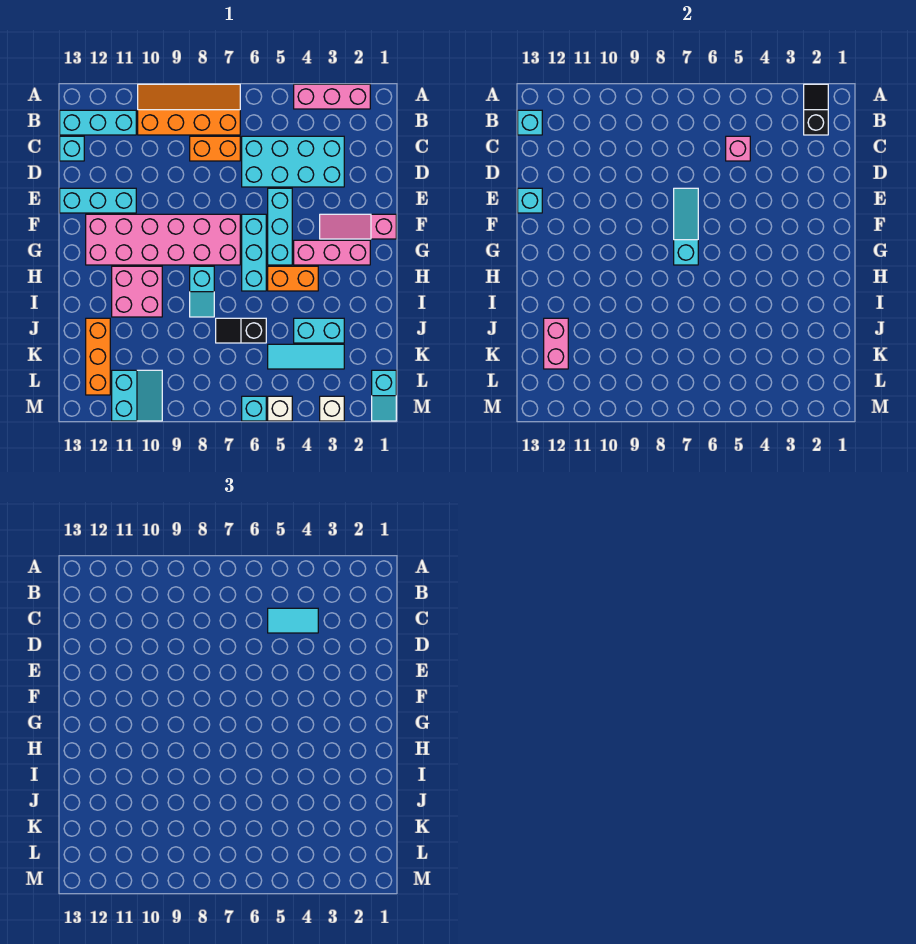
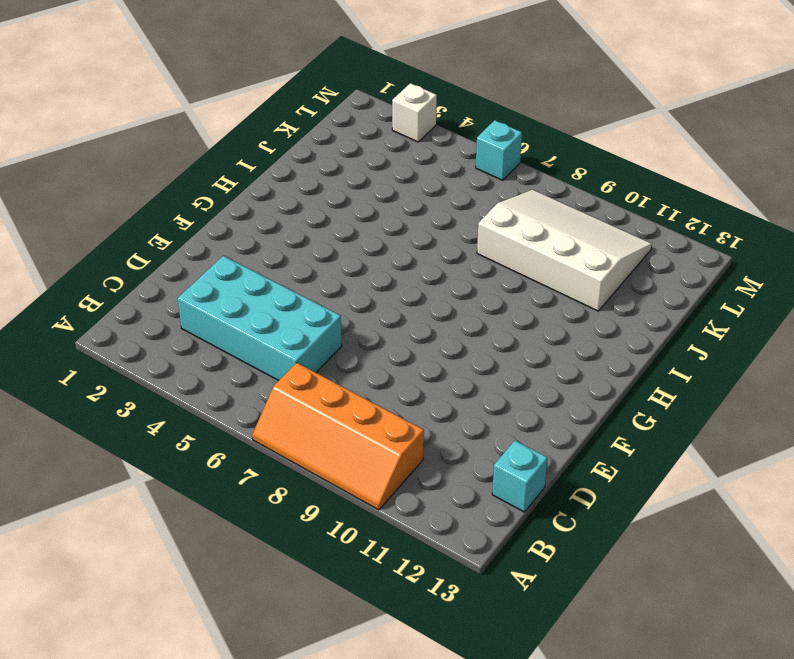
white slope J8:L11 level 1 top J -> cyan slope L10:M11 level 1 top 11
none -> pink brick A2:A4 level 1
none -> cyan brick B11:B13 level 1
none -> orange brick C7:C8 level 1
none -> cyan brick E5:G5 level 1

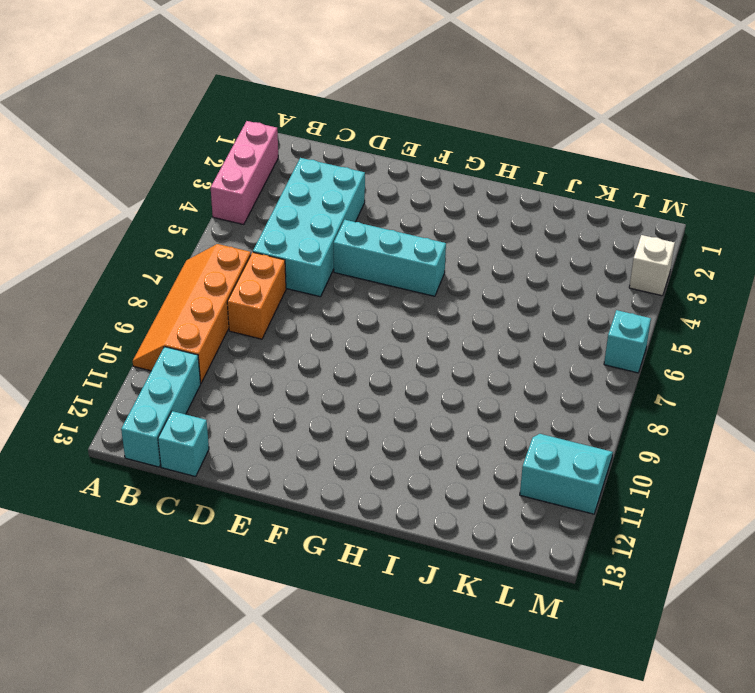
none -> cyan brick E11:E13 level 1
none -> pink slope F1:F3 level 1 top 1
none -> cyan brick F6:H6 level 1
none -> pink brick F7:G12 level 1

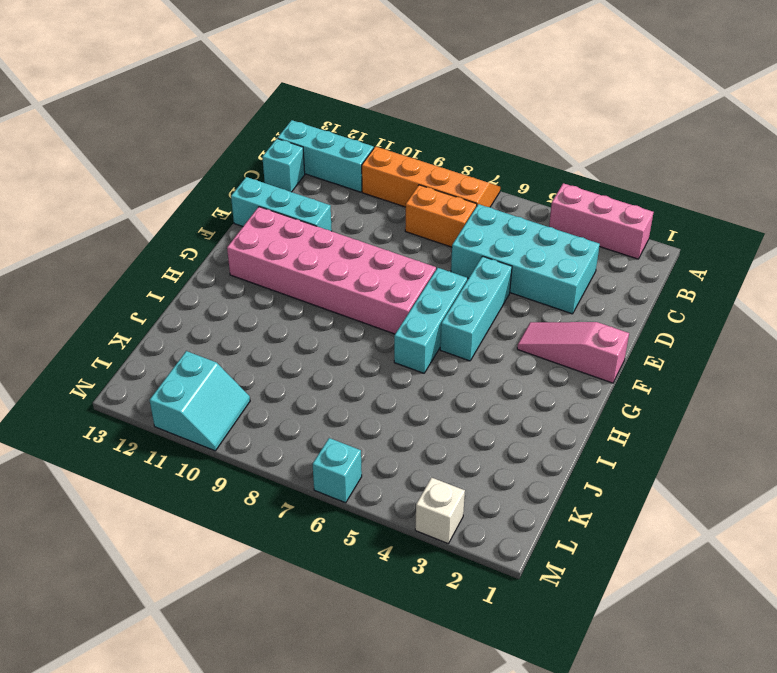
none -> pink brick G2:G4 level 1
none -> orange brick H4:H5 level 1
none -> cyan slope H8:I8 level 1 top H
none -> pink brick H10:I11 level 1

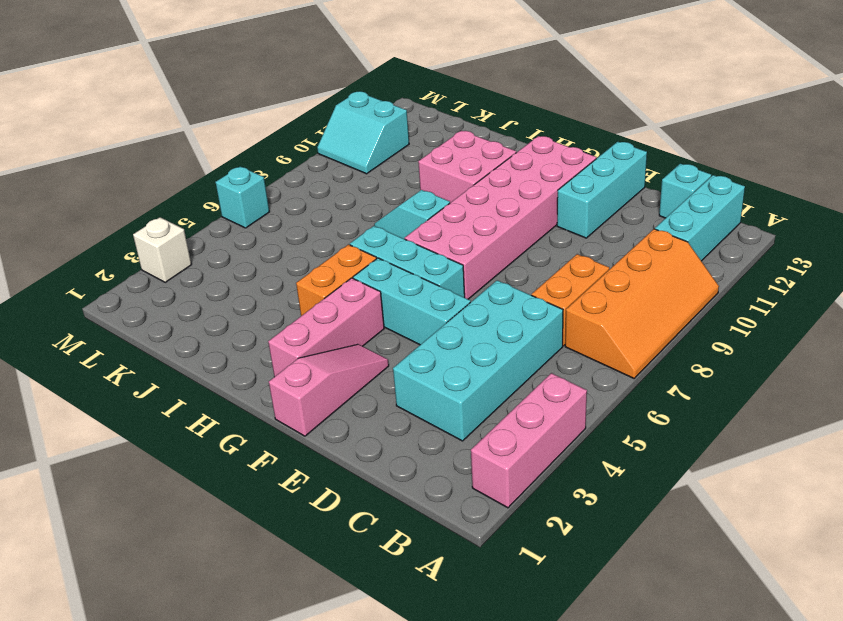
none -> cyan brick J3:J4 level 1
none -> black slope J6:J7 level 1 top 6
none -> orange brick J12:L12 level 1
none -> cyan tile K3:K5 level 1

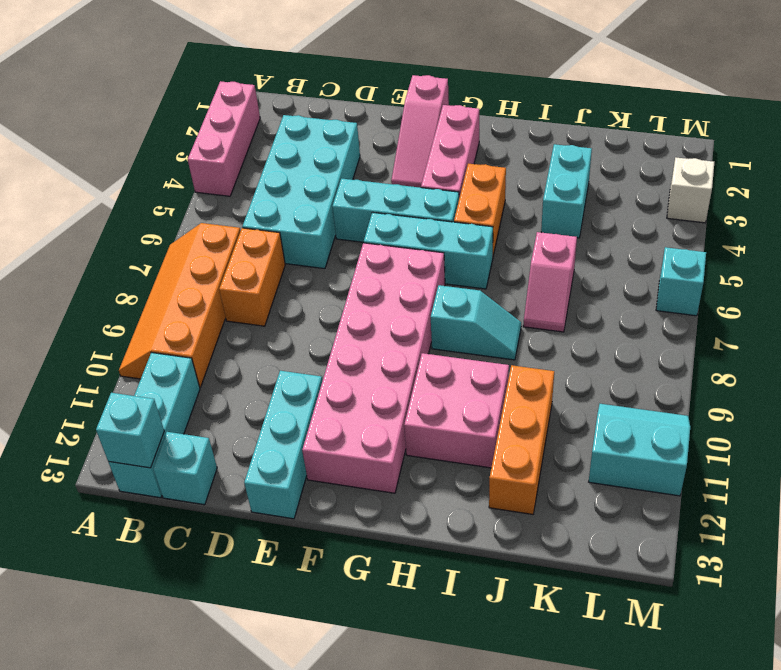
pink slope J6:J7 level 1 top 6 -> black slope J6:J7 level 1 top 6
orange brick J10:J12 level 1 -> orange brick J12:L12 level 1
none -> cyan tile K3:K5 level 1
none -> cyan slope L1:M1 level 1 top L
none -> white brick M5 level 1
none -> black slope A2:B2 level 2 top B

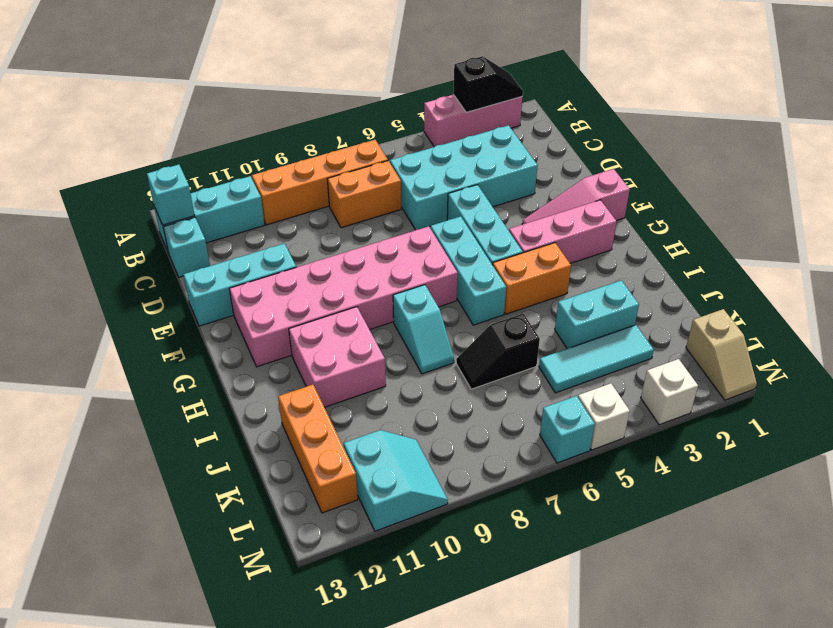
black slope A2:A3 level 2 top 3 -> black slope A2:B2 level 2 top B
tan slope L1:M1 level 1 top L -> cyan slope L1:M1 level 1 top L
none -> pink brick C5 level 2
none -> cyan slope E7:G7 level 2 top G
none -> cyan brick E13 level 2
none -> pink brick J12:K12 level 2

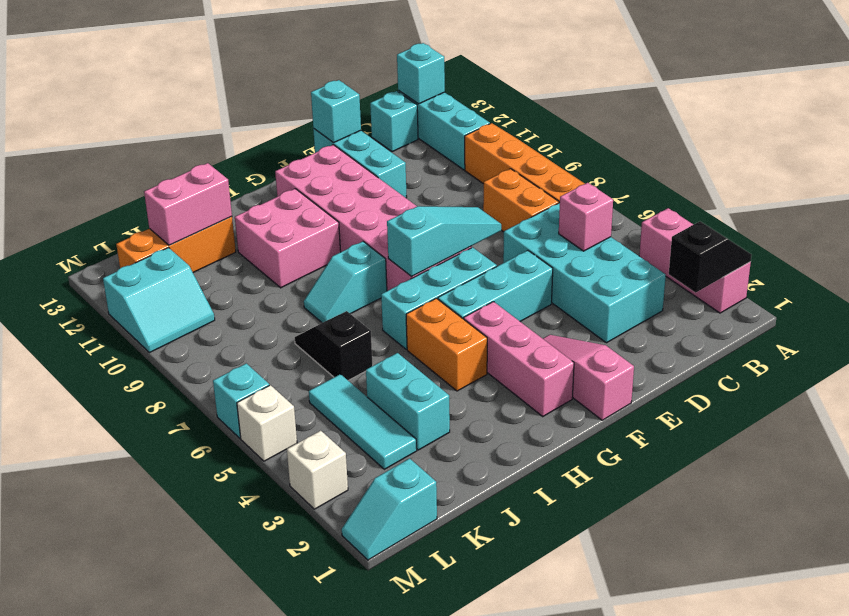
none -> cyan tile C4:C5 level 3

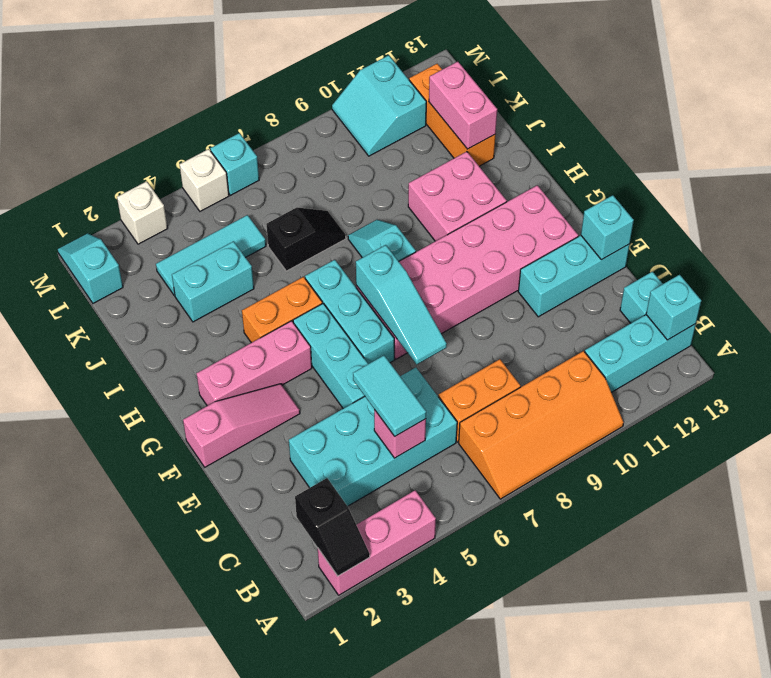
cyan tile C5:D5 level 3 -> cyan tile C4:C5 level 3

